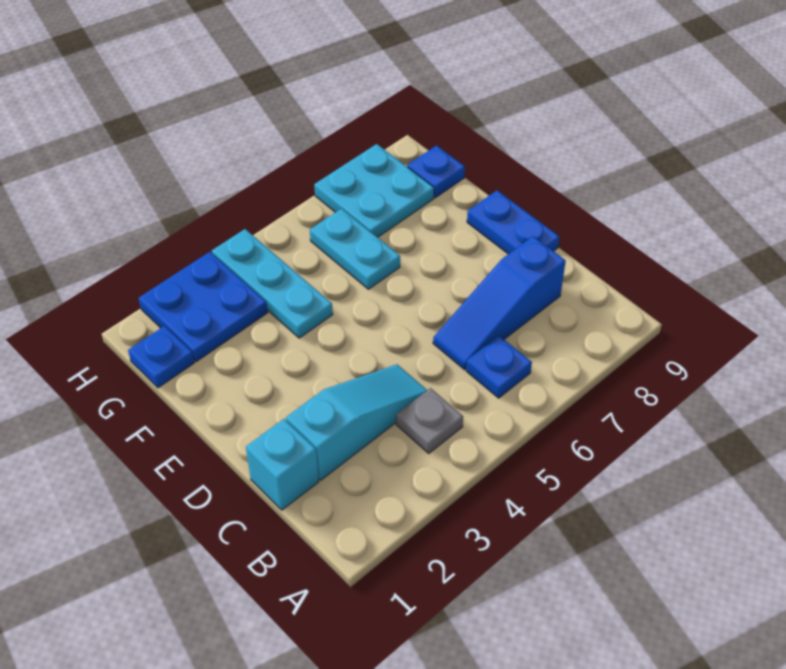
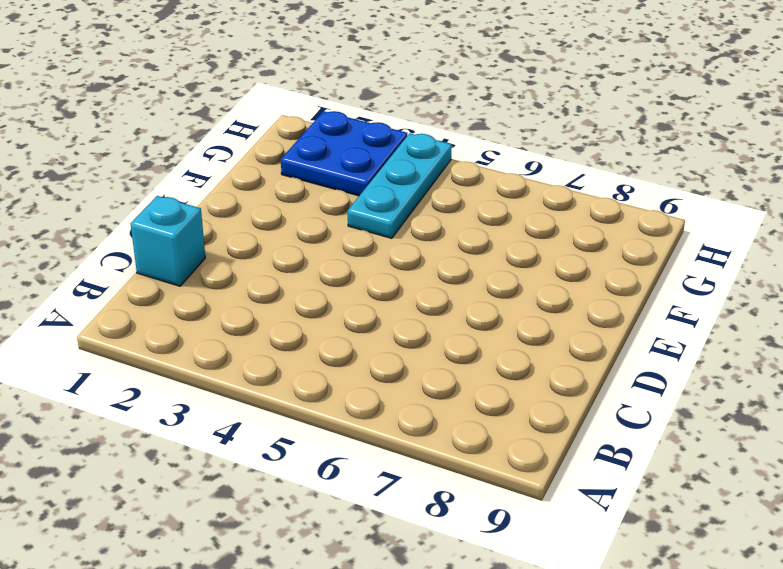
none -> grey plate B4 level 1
none -> blue plate B6 level 1
none -> cyan slope C2:C4 level 1 top 2

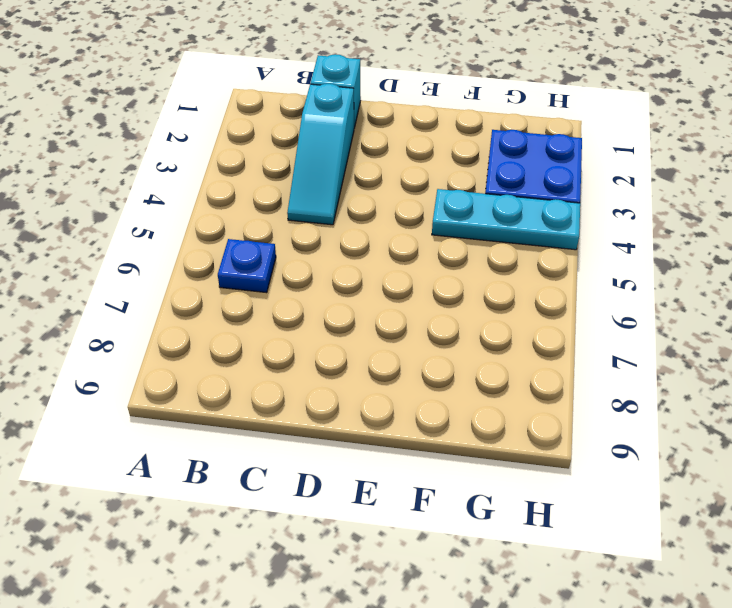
none -> grey plate B4 level 1
none -> blue slope C6:C8 level 1 top 8
none -> blue plate D9:E9 level 1

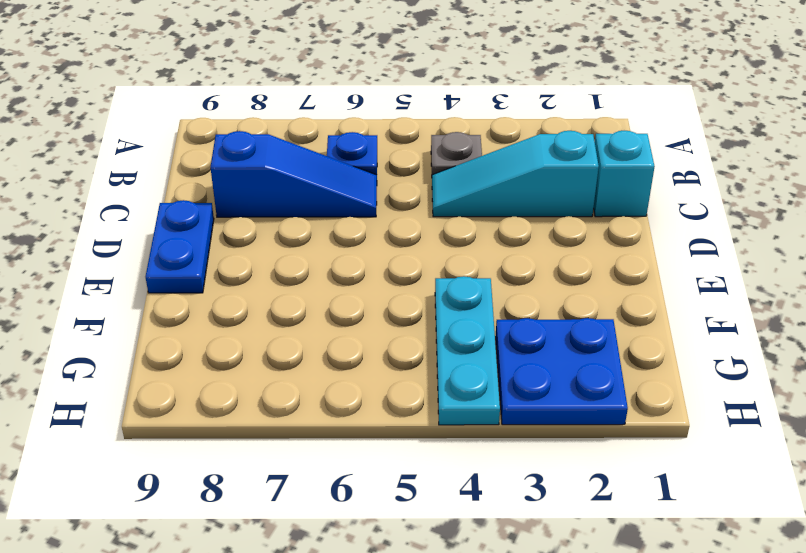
none -> cyan plate F6:G6 level 1
none -> blue plate G1 level 1
none -> cyan plate G7:H8 level 1

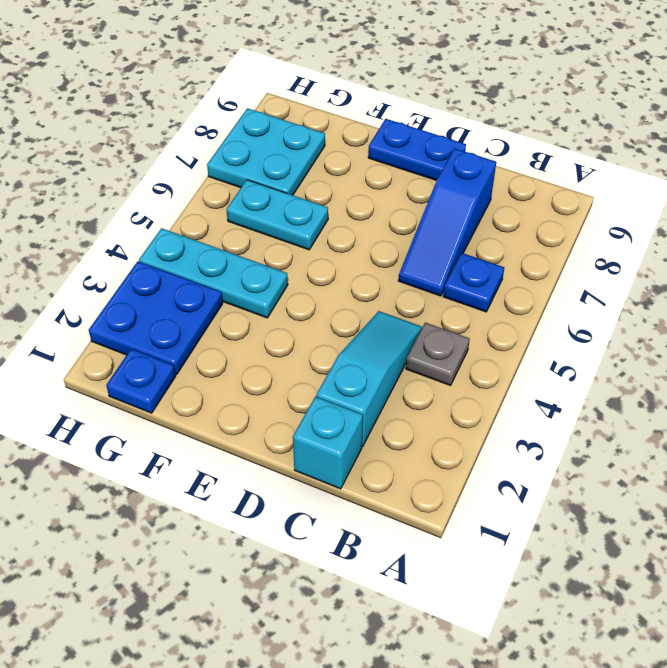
none -> blue plate G9 level 1

